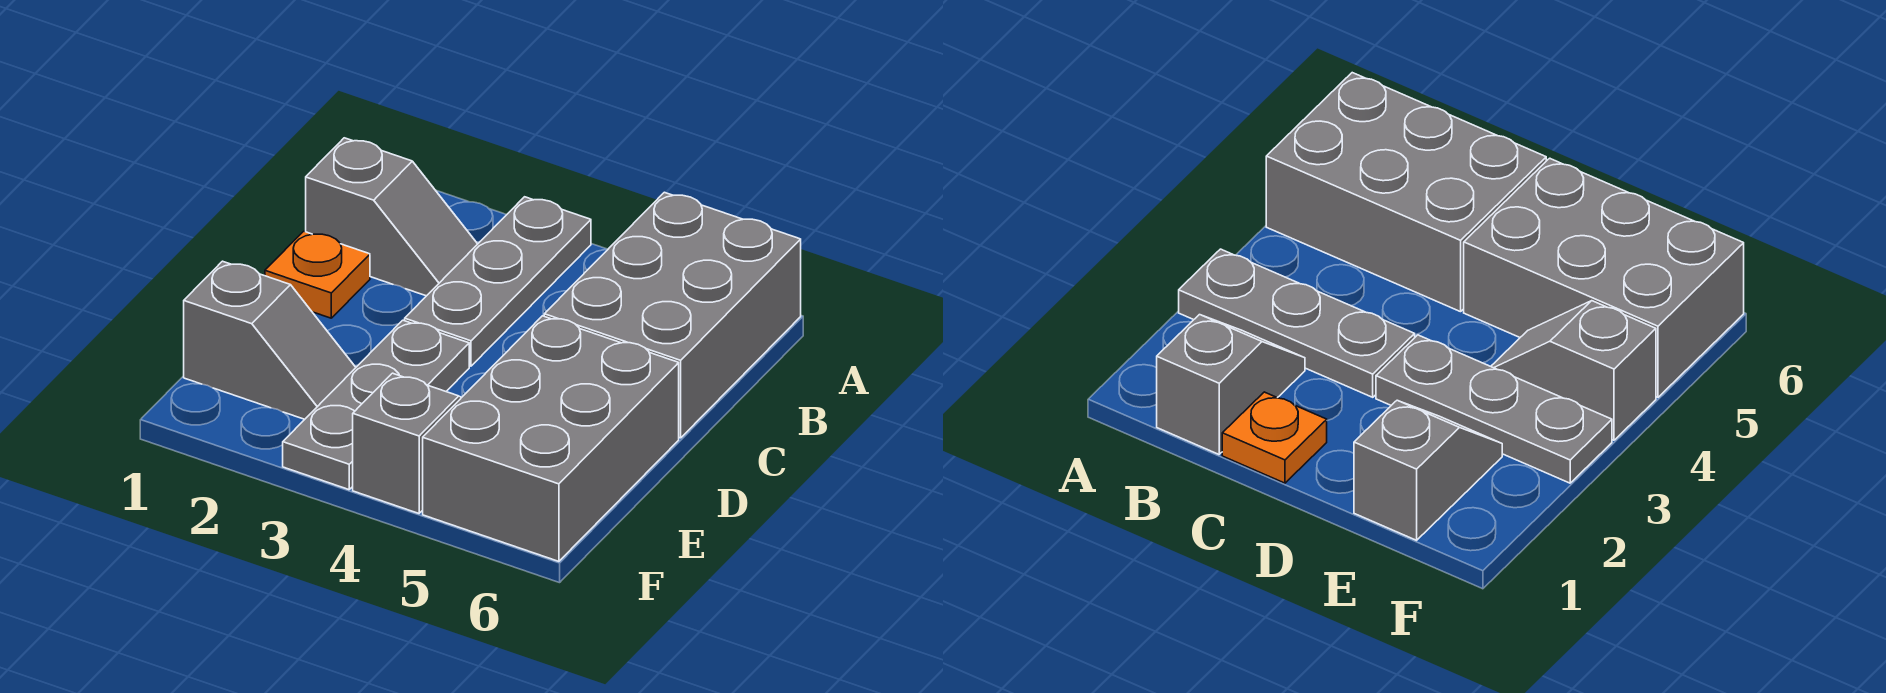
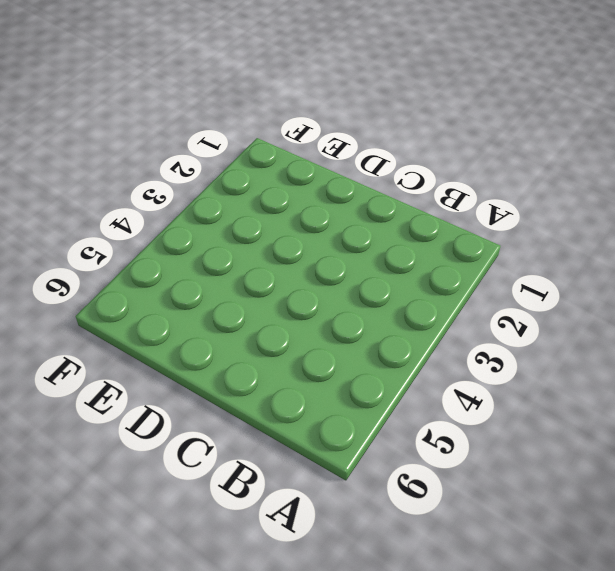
none -> grey plate A3:C3 level 1
none -> grey brick A5:C6 level 1

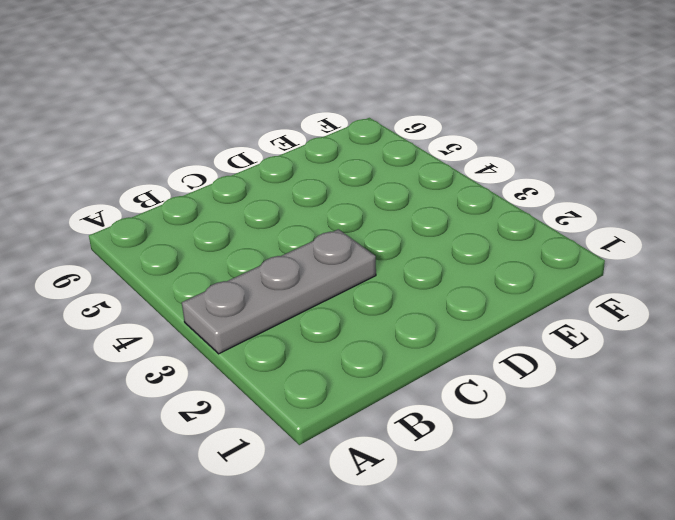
none -> grey brick A5:C6 level 1
none -> grey slope B1:B2 level 1 top 1

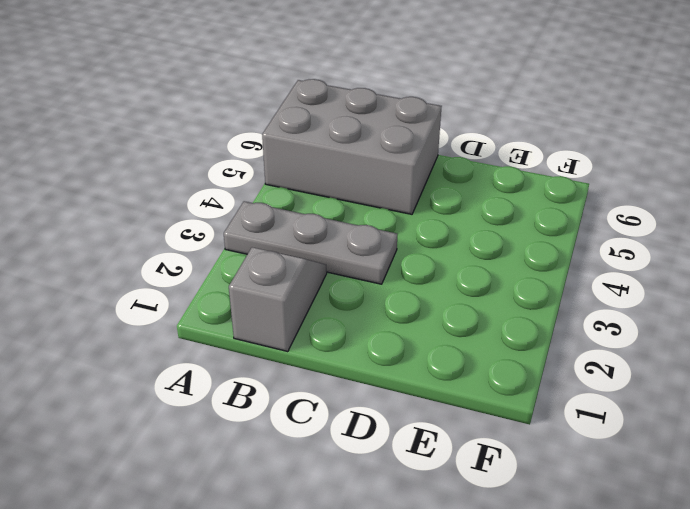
none -> orange plate C1 level 1
none -> grey plate D3:F3 level 1

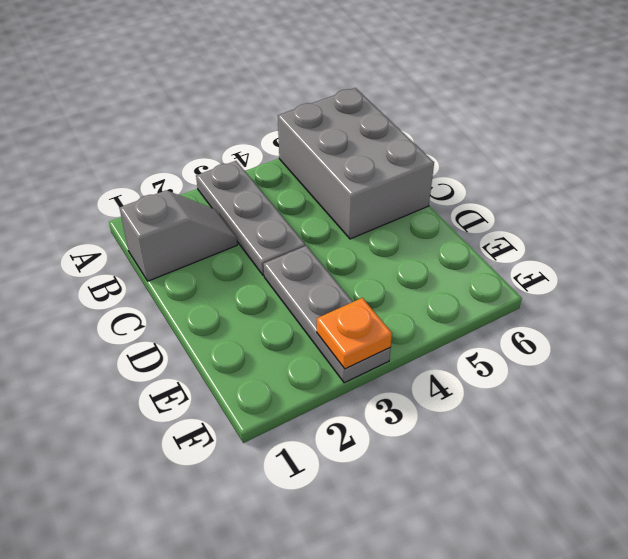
orange plate F3 level 2 -> orange plate C1 level 1
none -> grey brick D5:F6 level 1
none -> grey slope E1:E2 level 1 top 1

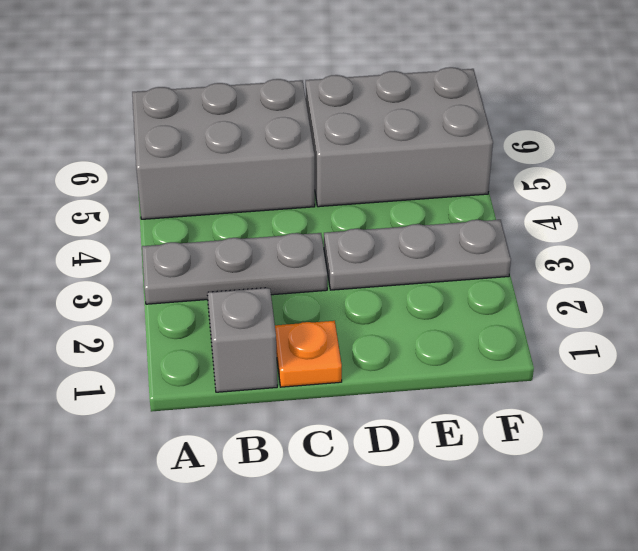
none -> grey slope E1:E2 level 1 top 1
none -> grey slope E4:F4 level 1 top F

